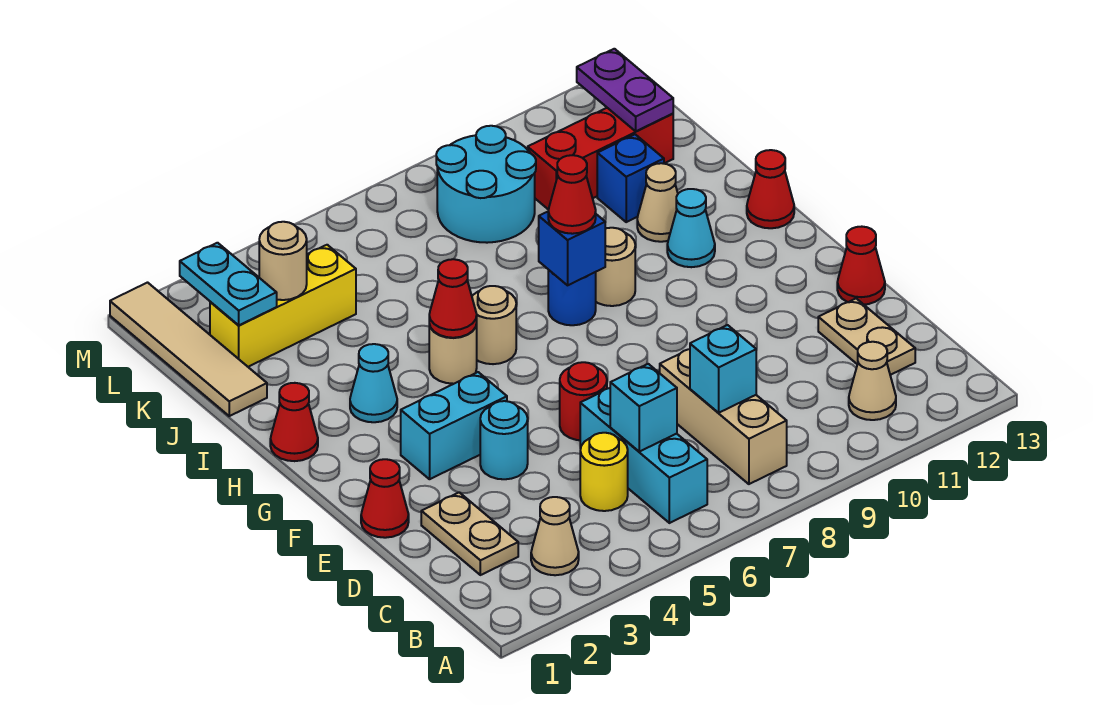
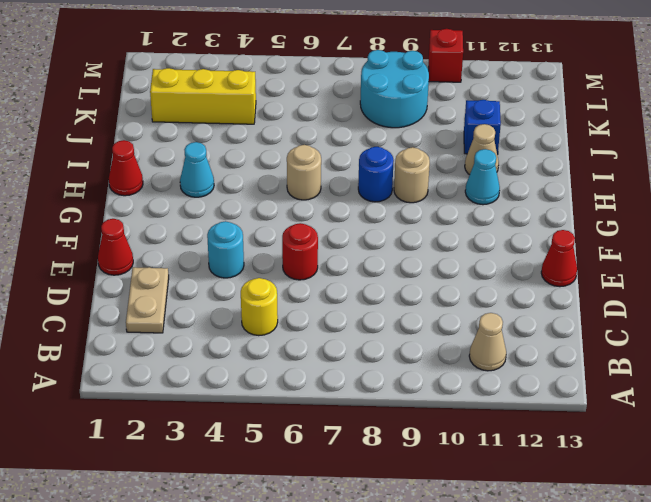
red brick M10 level 1 -> none
none -> tan cone B3 level 1
none -> cyan brick B6:D6 level 1
none -> tan brick B8:D8 level 1
none -> tan plate C12:D12 level 1

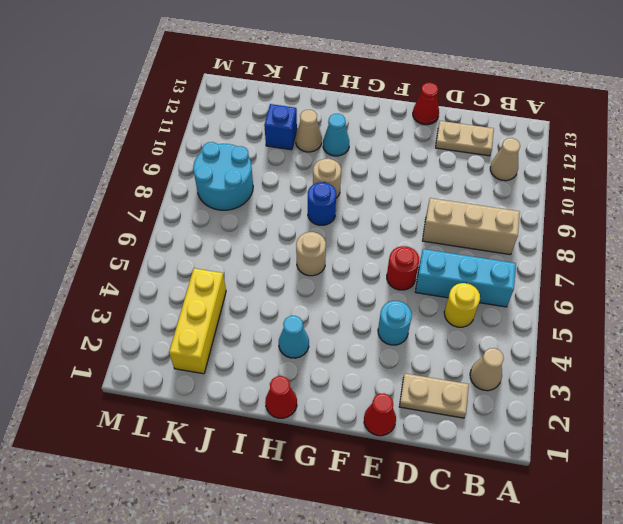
none -> cyan brick F3:F4 level 1
none -> tan round brick H5 level 1
none -> red cone H13 level 1
none -> tan tile J1:M1 level 1

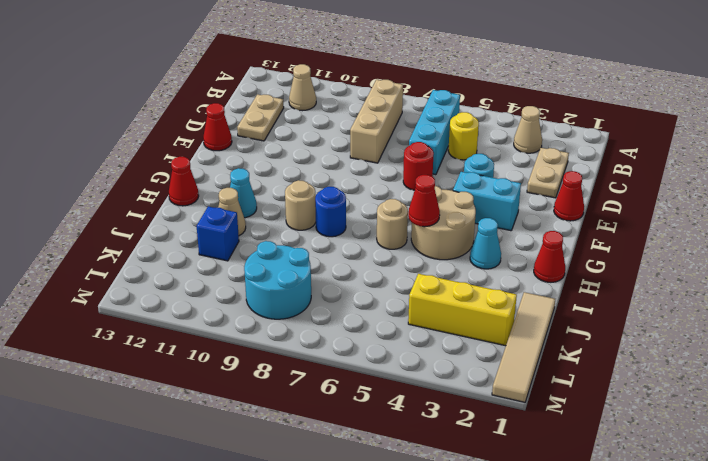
tan round brick G4:H5 level 1 -> tan round brick H5 level 1
none -> red brick K10:K12 level 1
none -> cyan brick C6 level 2
none -> cyan brick C8 level 2
none -> blue brick H8 level 2

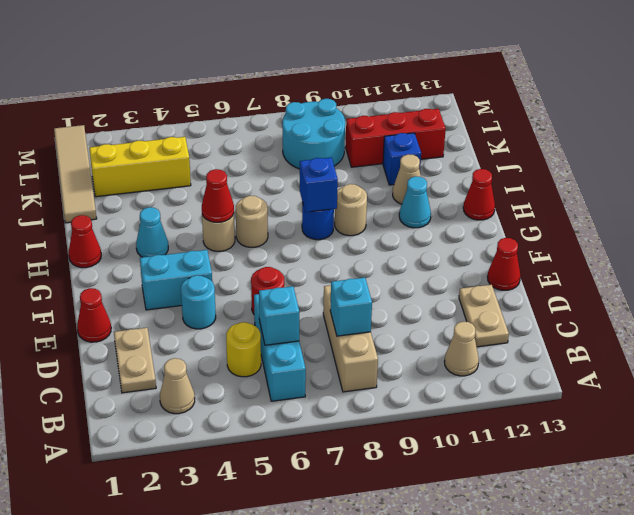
none -> cyan plate K2:L2 level 2
none -> tan round brick K3 level 2
none -> purple plate K12:L12 level 2
none -> red cone H8 level 3

